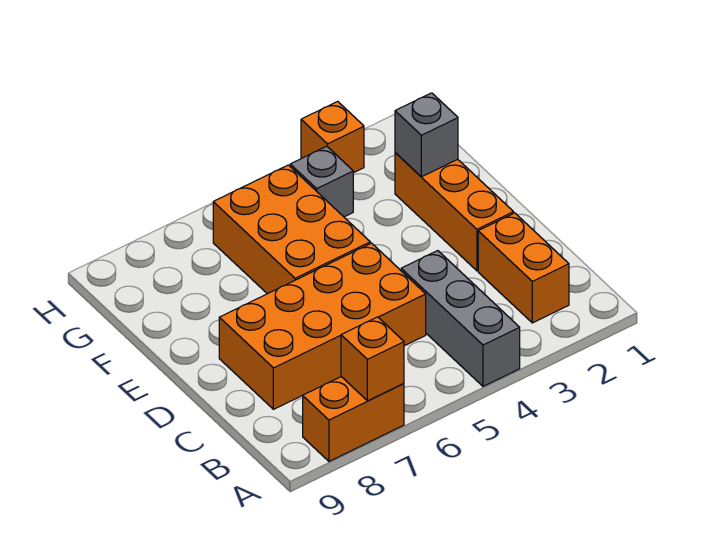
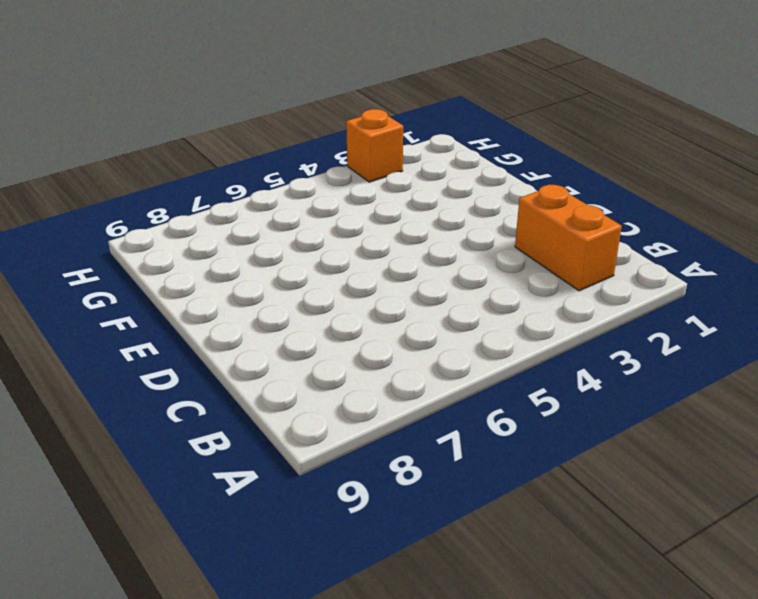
none -> grey brick A4:C4 level 1
none -> orange brick A7:A8 level 1

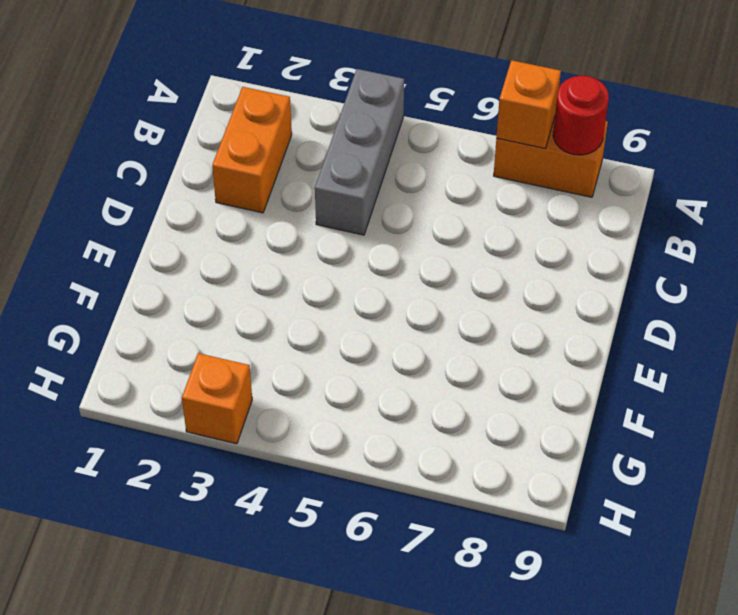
red round brick A8 level 2 -> none
none -> orange brick C5:D8 level 1
none -> orange brick D2:F2 level 1

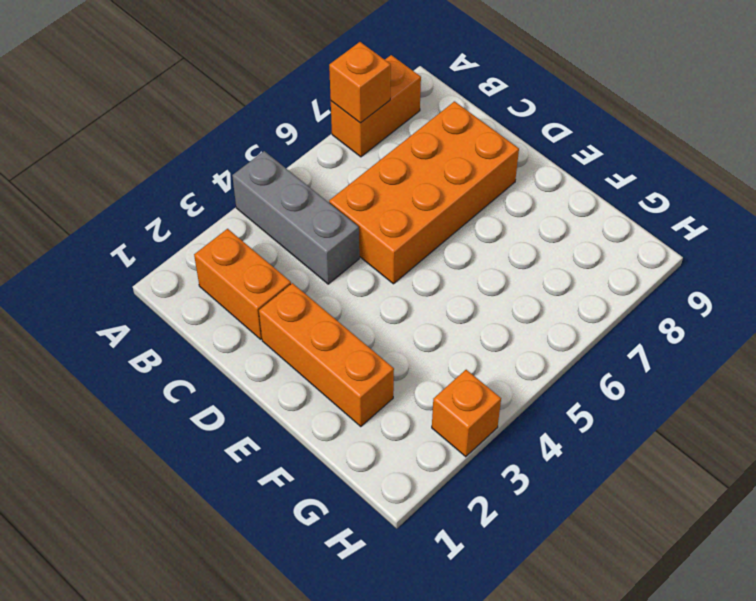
none -> orange brick E5:G6 level 1
none -> grey brick G4 level 1

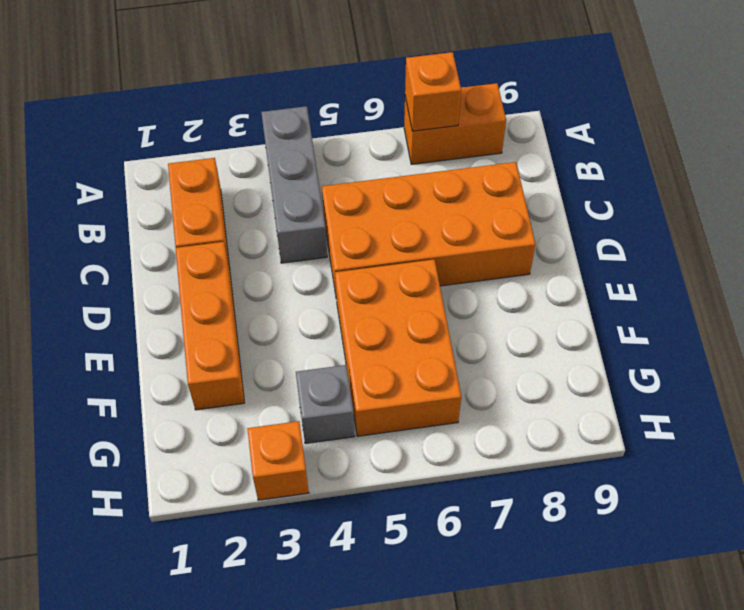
none -> grey brick F2 level 2

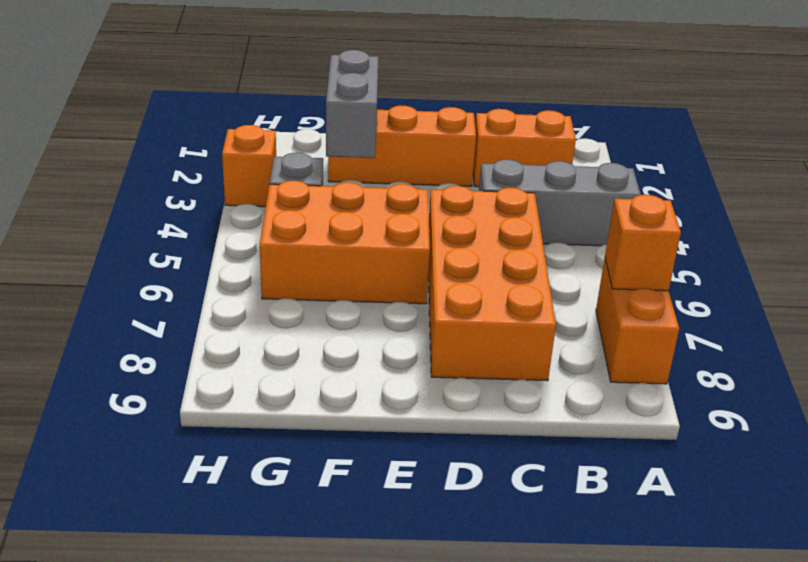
grey brick F2:F3 level 2 -> grey brick F2 level 2

